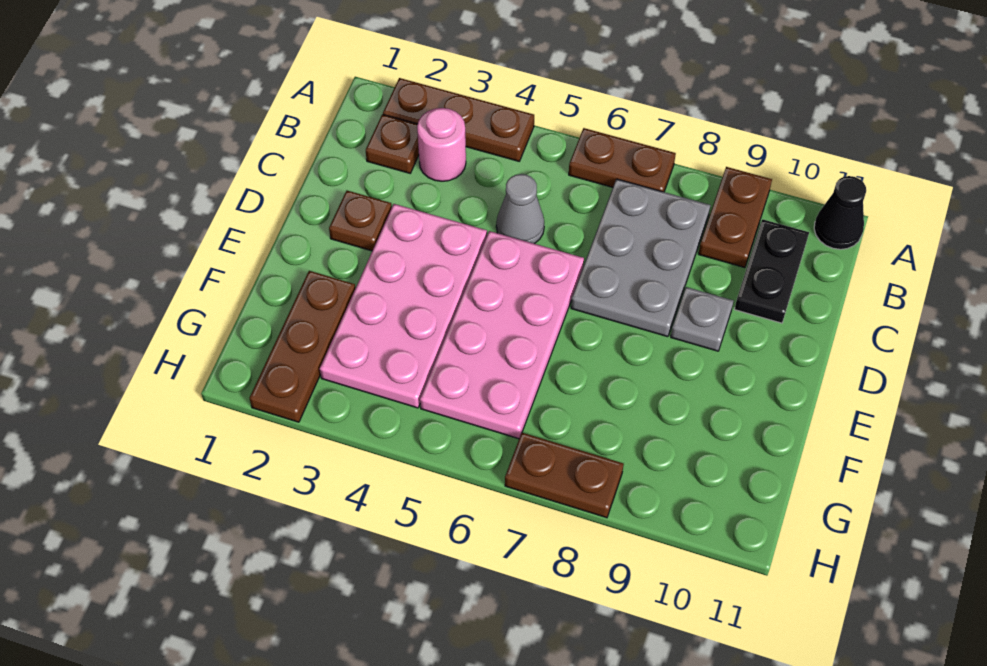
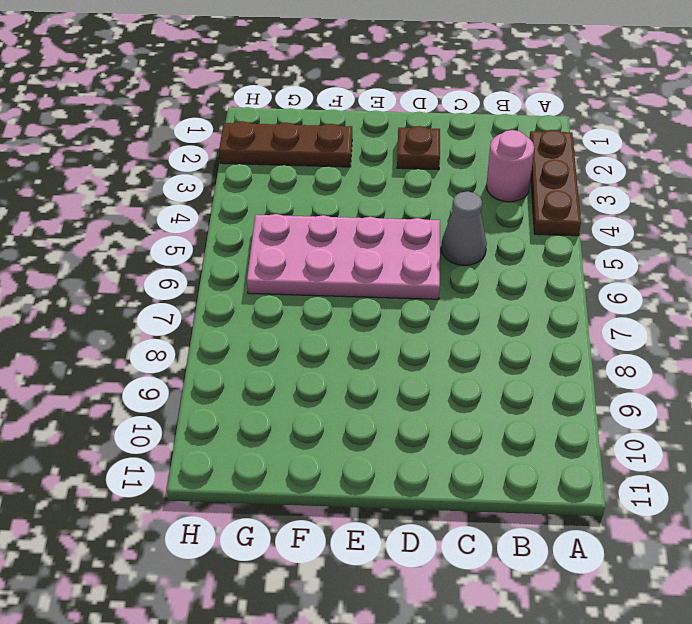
none -> brown plate A6:A7 level 1
none -> brown plate A9:B9 level 1
none -> black cone A11 level 1

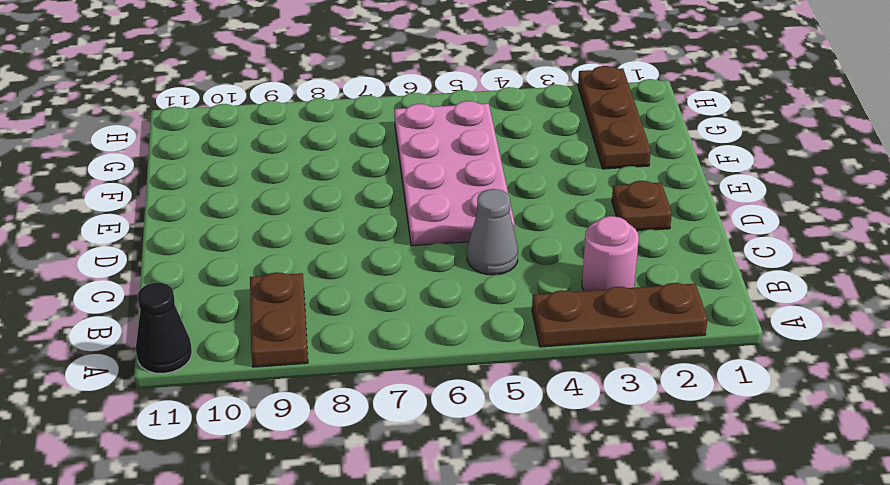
none -> brown plate A6:A7 level 1
none -> brown plate B2 level 1
none -> grey plate B7:D8 level 1

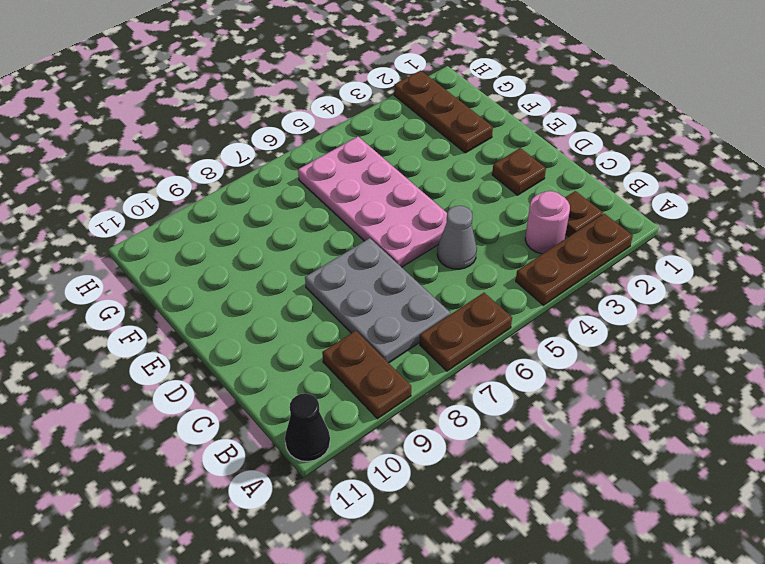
none -> black plate B10:C10 level 1
none -> pink plate D3:G4 level 1
none -> grey plate D9 level 1

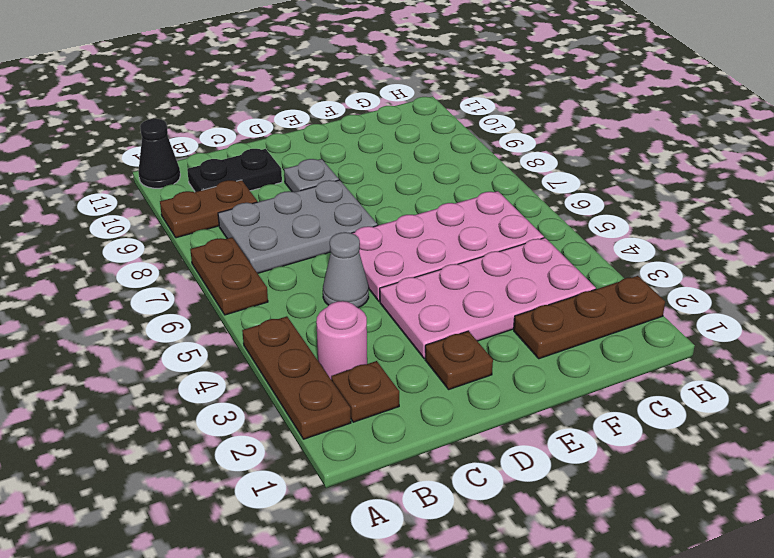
none -> brown plate H7:H8 level 1

